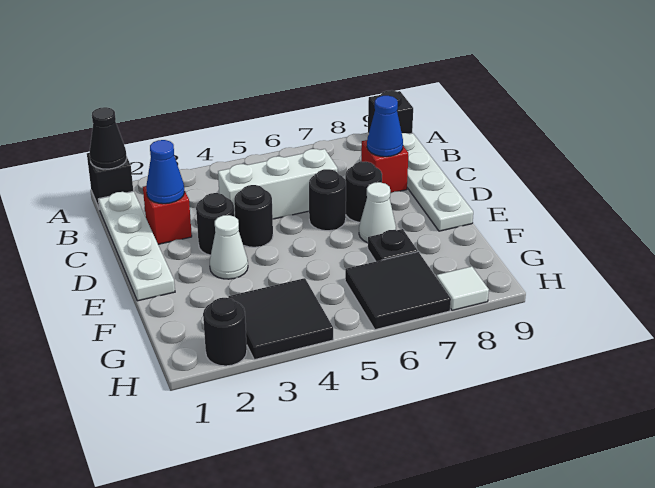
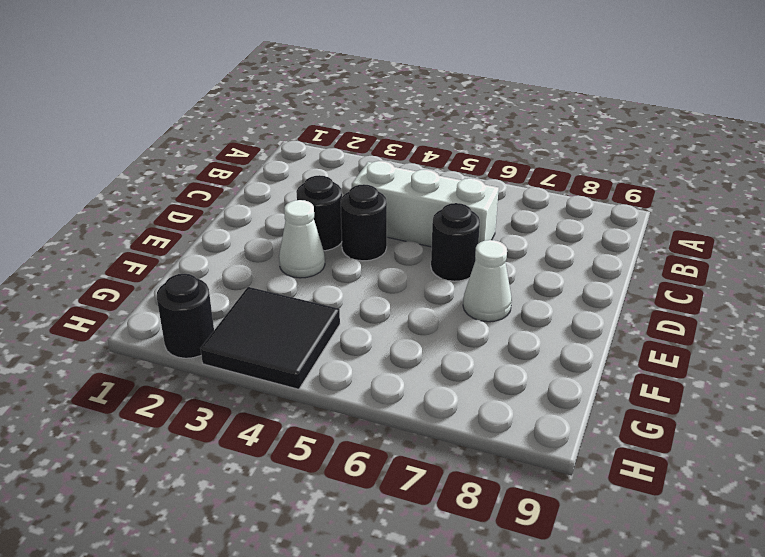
none -> black brick A1 level 1
none -> black brick A9 level 1
none -> white plate B1:E1 level 1

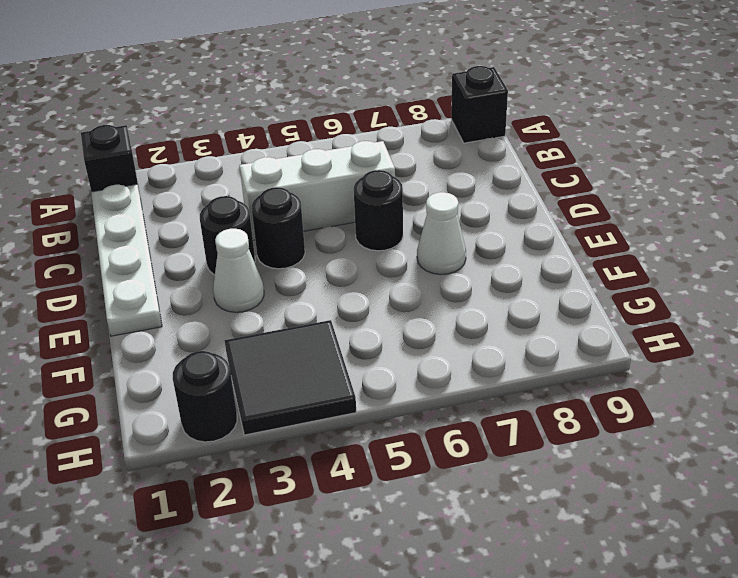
none -> white plate B9:E9 level 1
none -> red brick C2 level 1
none -> red brick C8 level 1

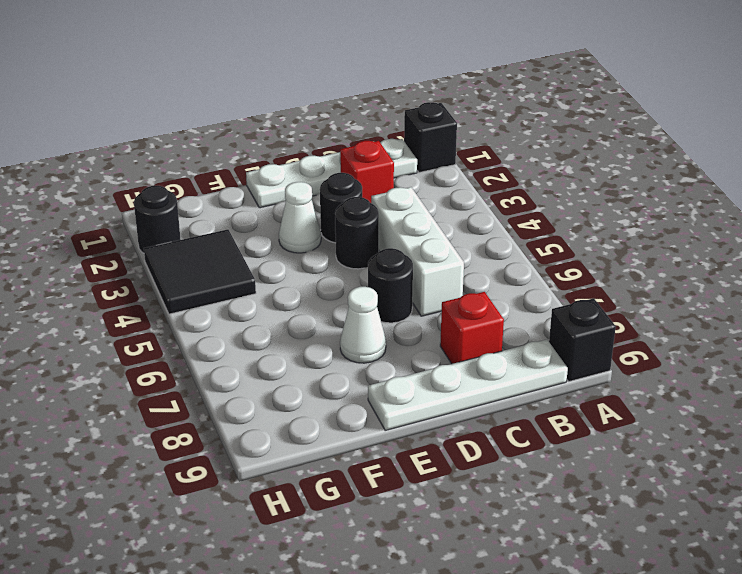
none -> black round brick D7 level 1
none -> black plate F7 level 1
none -> black tile G6:H7 level 1

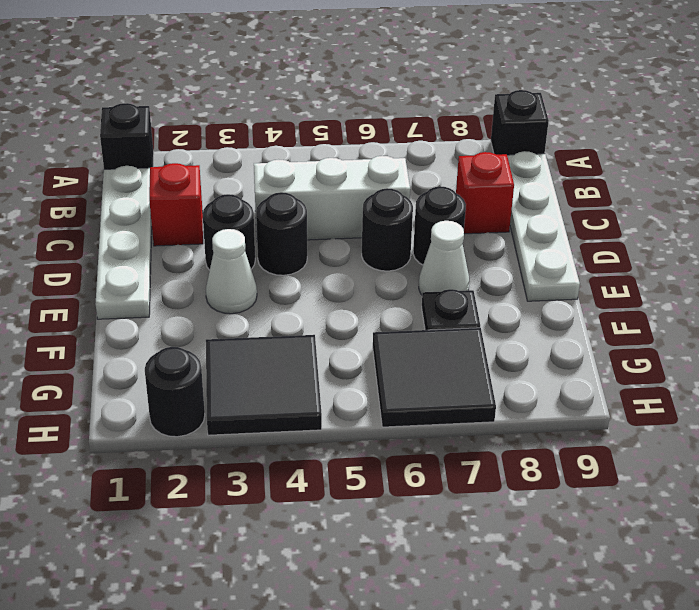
none -> white tile H8 level 1
none -> black cone A1 level 2
none -> blue cone C2 level 2

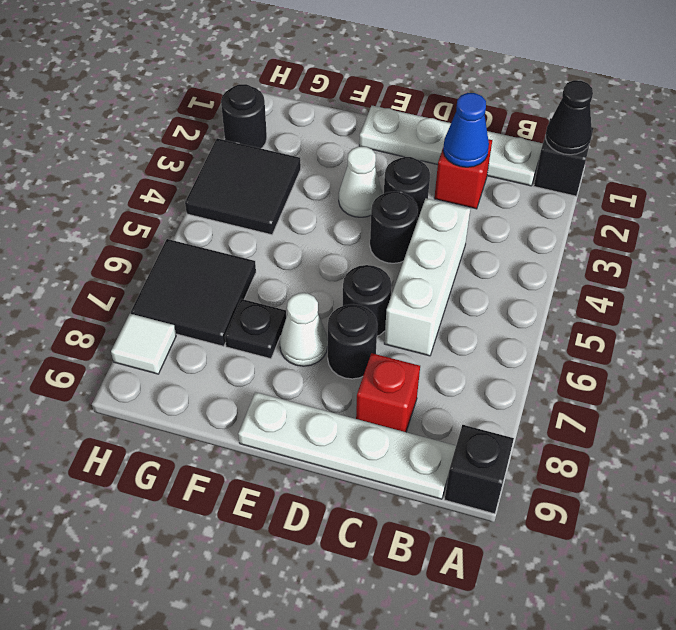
none -> blue cone C8 level 2

